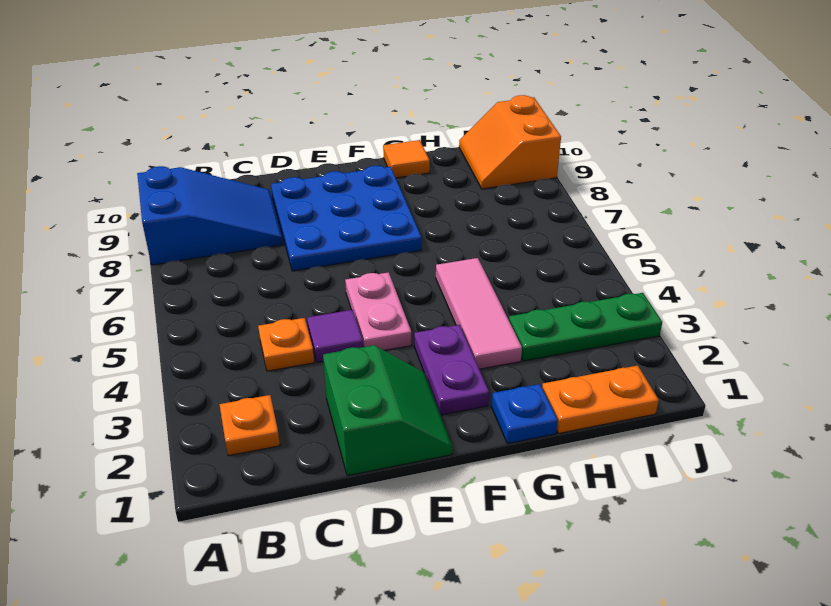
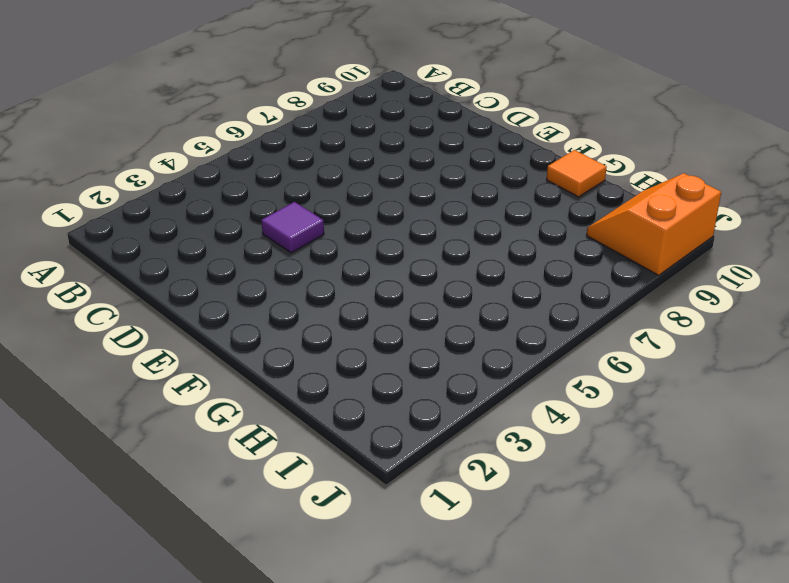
none -> blue slope A8:C9 level 1 top A
none -> orange plate B2 level 1
none -> orange plate C4 level 1

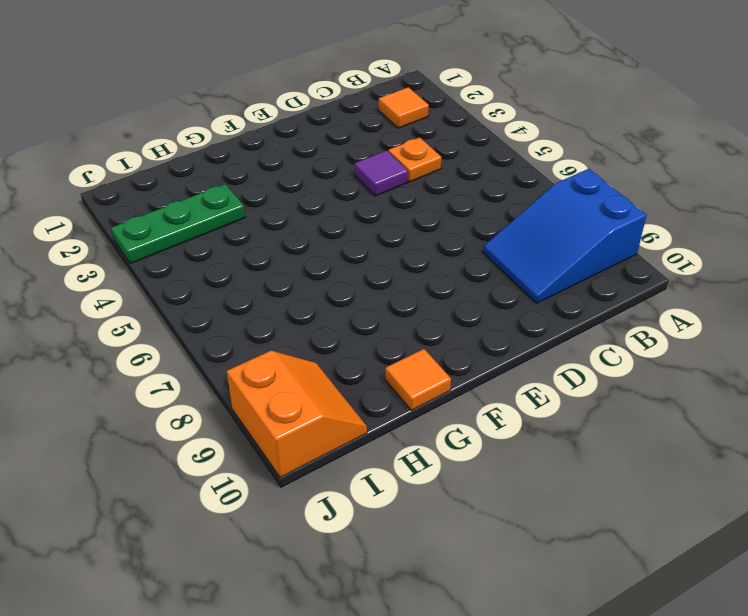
orange tile B2 level 1 -> orange plate B2 level 1
none -> green slope D1:E2 level 1 top D
none -> blue plate D7:F9 level 1
none -> pink plate E4:E5 level 1

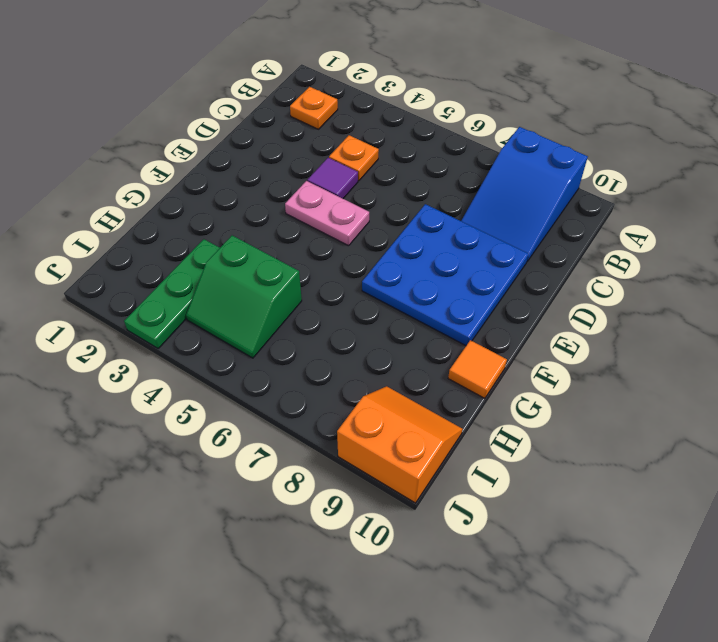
green slope H4:I5 level 1 top H -> green slope D1:E2 level 1 top D
none -> purple plate F2:F3 level 1
none -> blue plate G1 level 1
none -> pink tile G3:G5 level 1

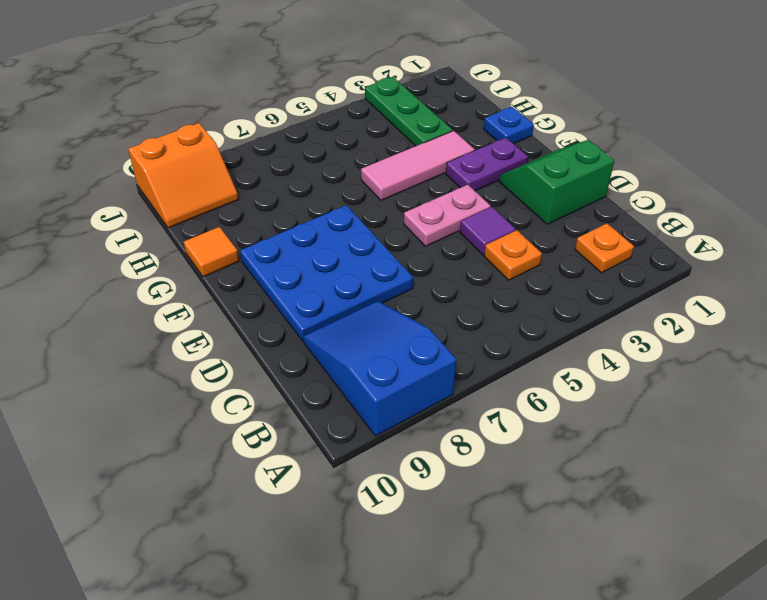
none -> orange plate H1:I1 level 1

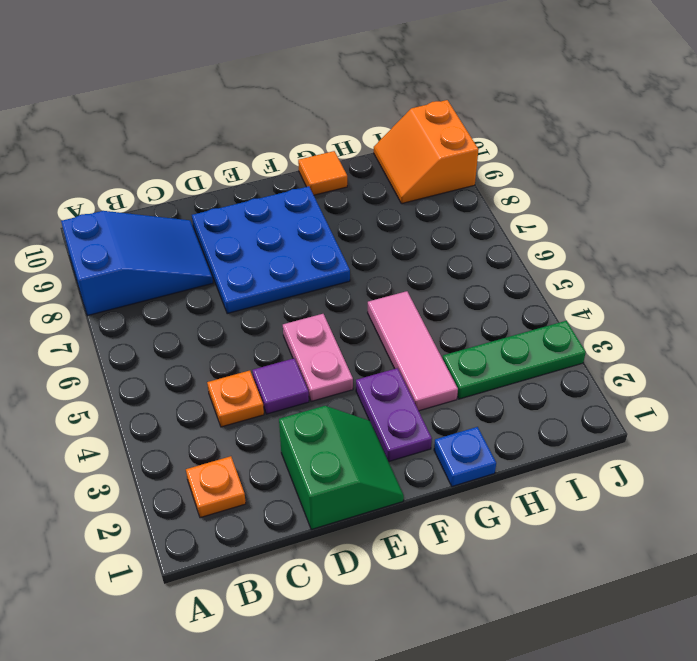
none -> orange plate H1:I1 level 1

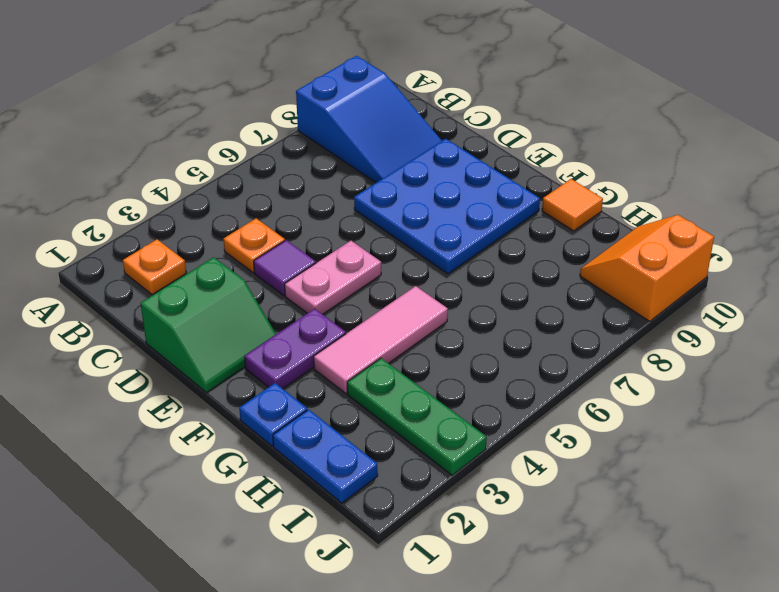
blue plate H1:I1 level 1 -> orange plate H1:I1 level 1

